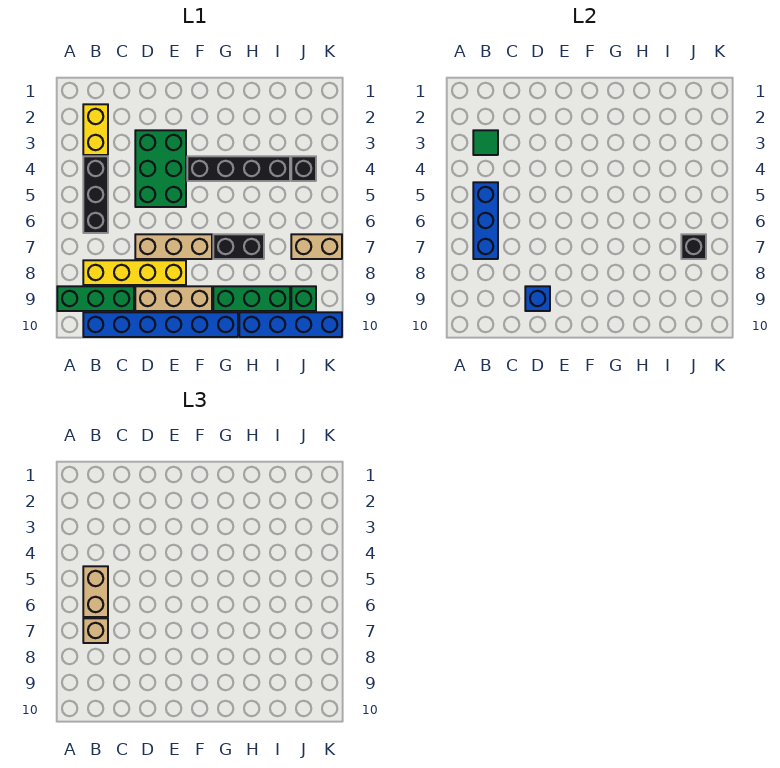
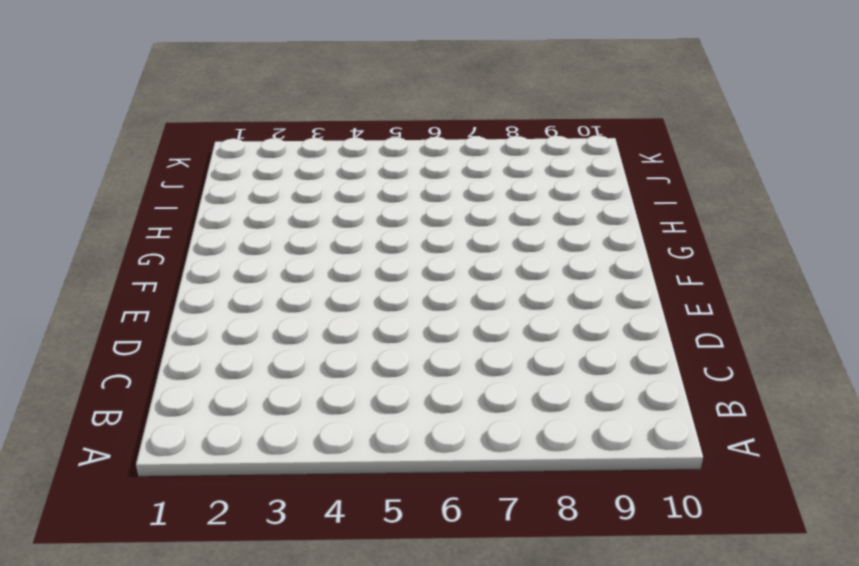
none -> green brick A9:C9 level 1
none -> yellow brick B2:B3 level 1
none -> black brick B4:B6 level 1

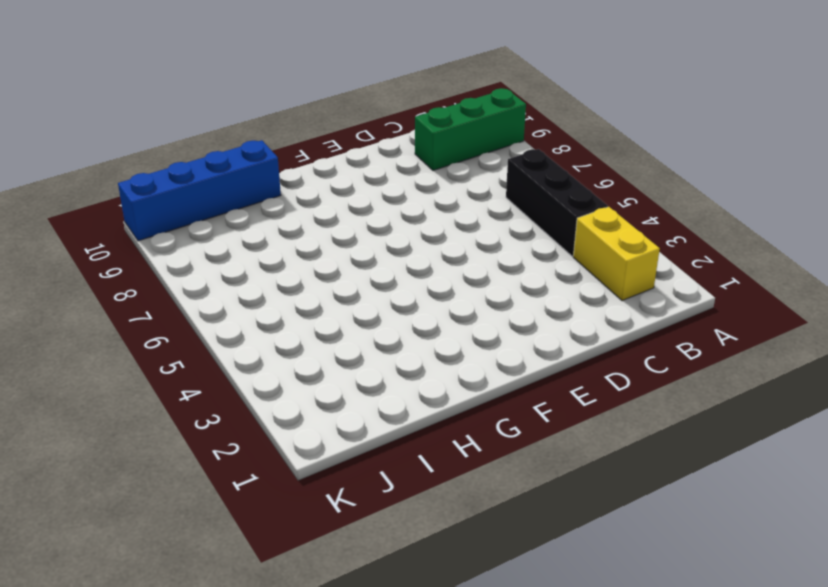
none -> yellow brick B8:E8 level 1
none -> blue brick B10:G10 level 1
none -> green brick D3:E5 level 1

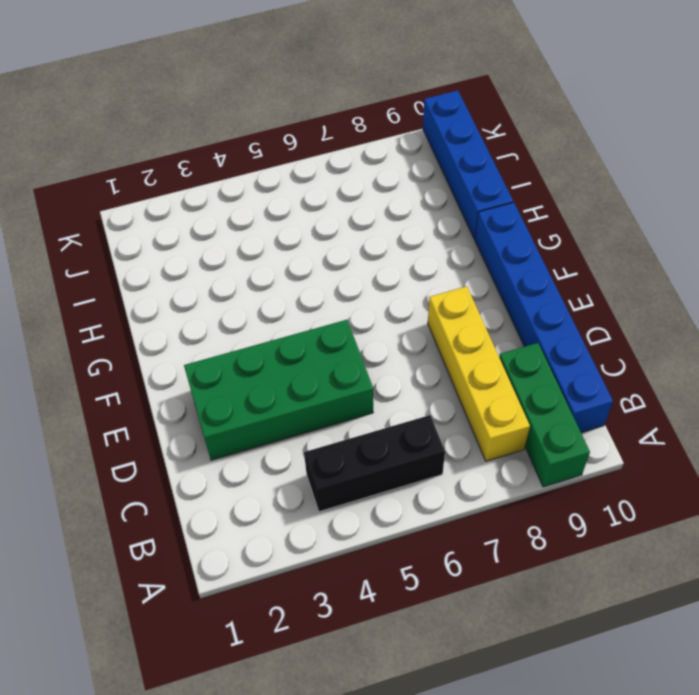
green brick D2:E5 level 1 -> green brick D3:E5 level 1
none -> yellow brick B2:B3 level 1
none -> tan brick D7:F7 level 1
none -> tan brick D9:F9 level 1

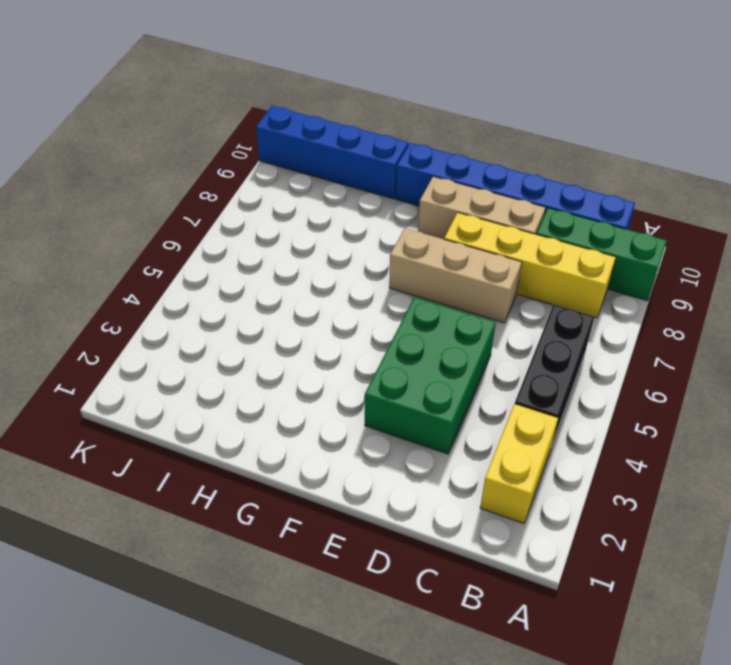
none -> black brick F4:I4 level 1
none -> black brick G7:H7 level 1
none -> green brick G9:I9 level 1

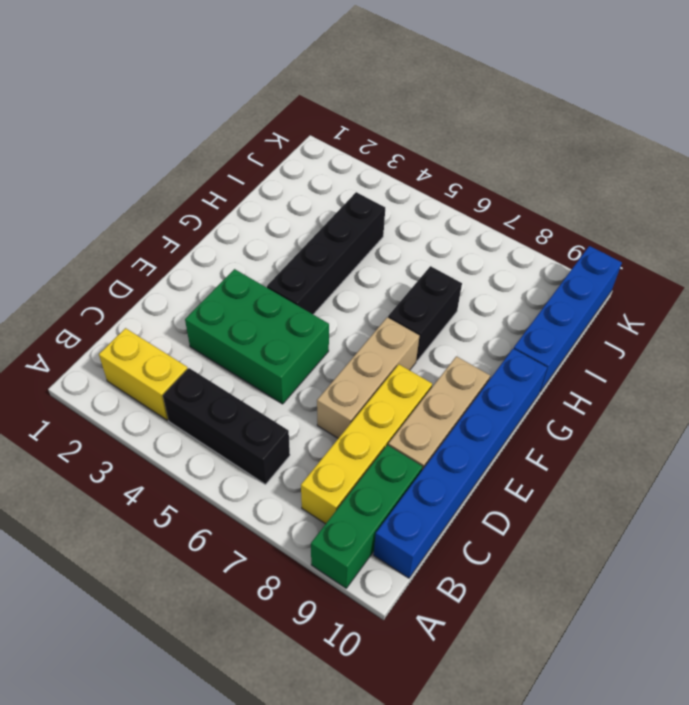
none -> green brick G9:I9 level 1
none -> black brick J4 level 1
none -> tan brick J7:K7 level 1

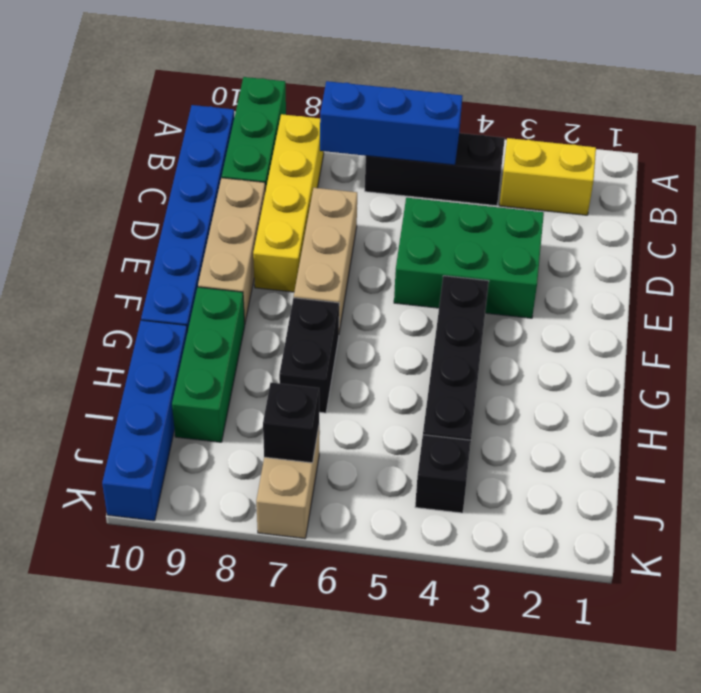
none -> green brick J9 level 1
none -> green tile B3 level 2
none -> blue brick D9 level 2

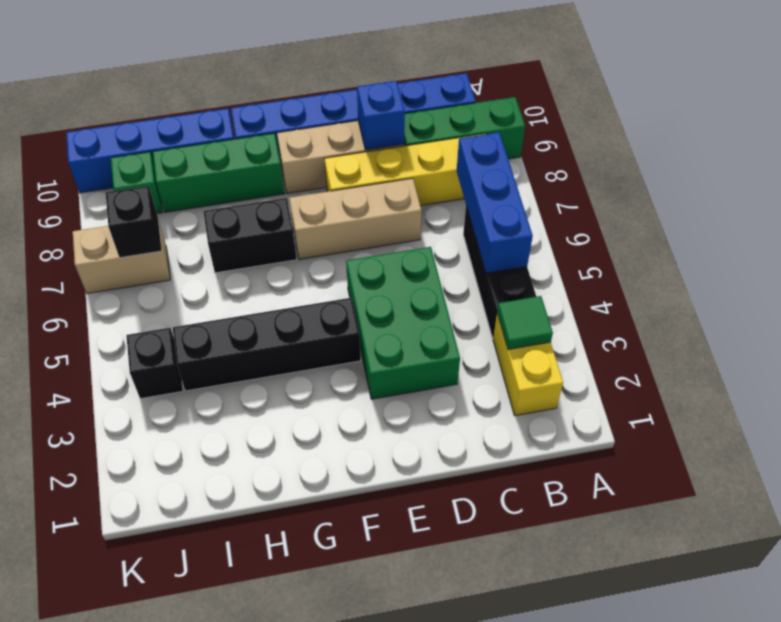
none -> tan brick B5:B6 level 3
none -> tan brick B7 level 3

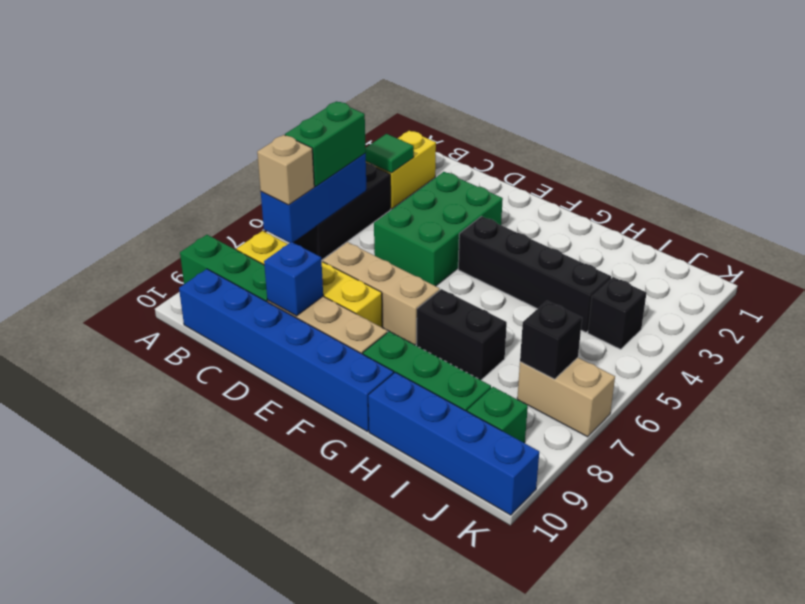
green brick B5:B6 level 3 -> tan brick B5:B6 level 3

